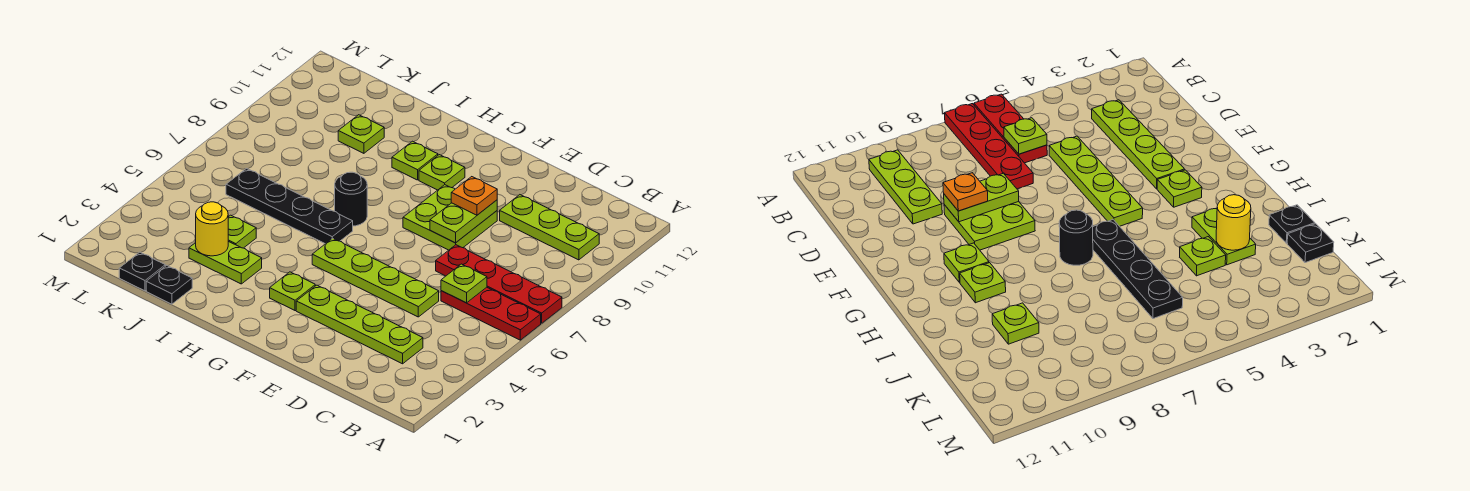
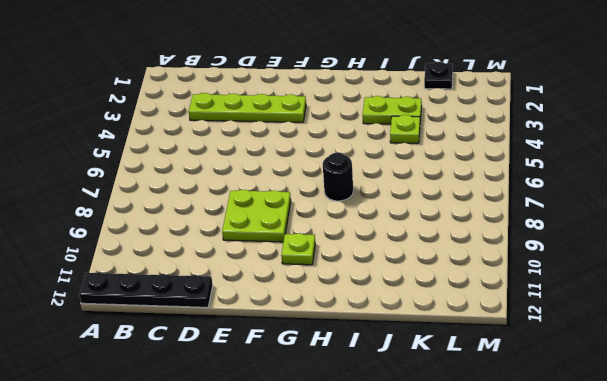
black plate A12:D12 level 1 -> black plate H6:K6 level 1
none -> red plate A6:C6 level 1
none -> red plate A7:D7 level 1
none -> lime plate B10:D10 level 1

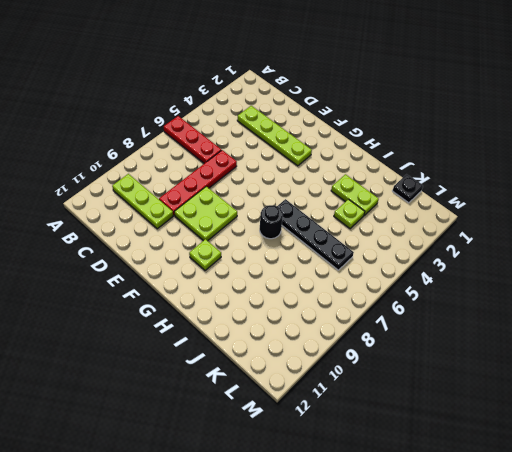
red plate D6:D9 level 1 -> red plate A7:D7 level 1
none -> lime plate D5:G5 level 1
none -> lime plate G3 level 1
none -> lime plate H10 level 1

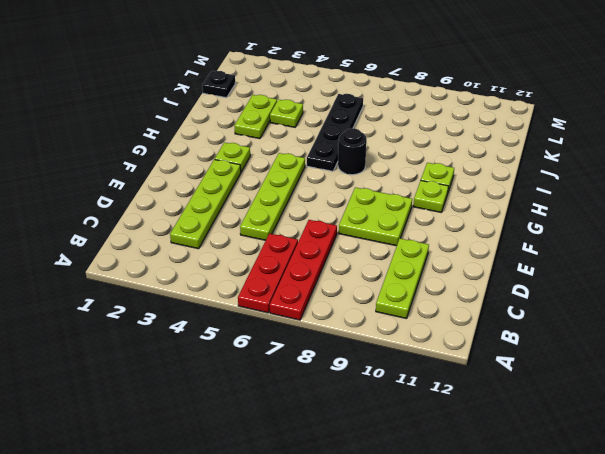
none -> black plate J1 level 1
none -> lime plate J10 level 1
none -> lime plate C6 level 2

